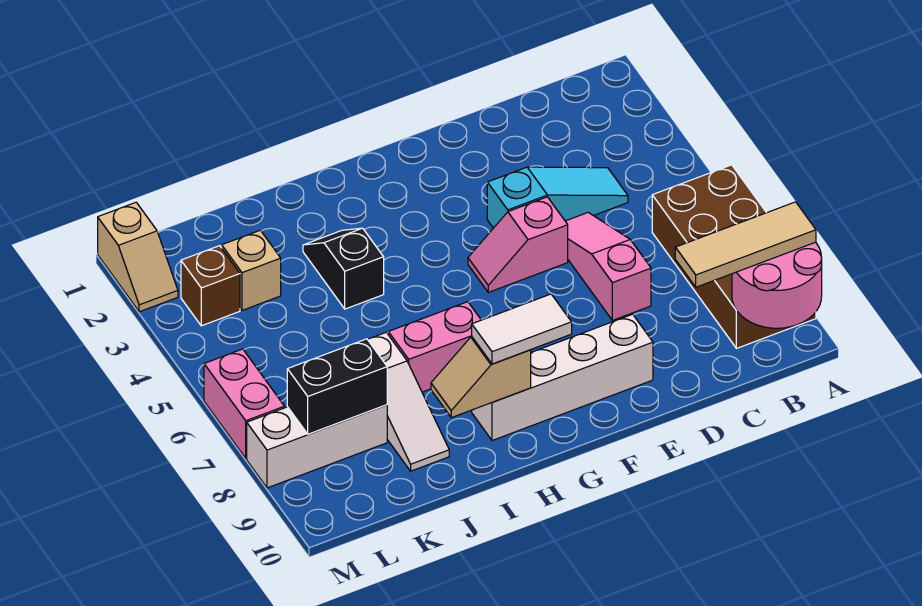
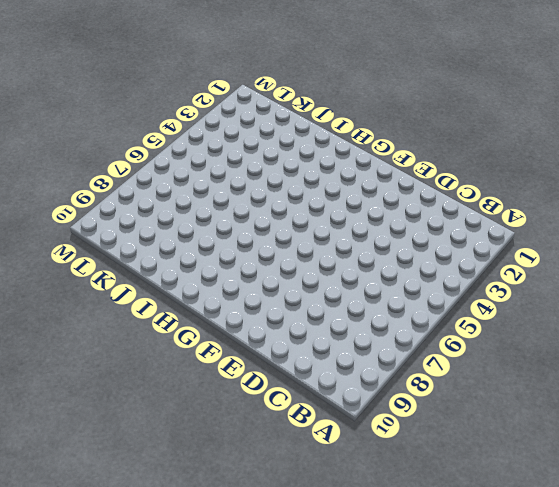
none -> brown brick A6:B9 level 1
none -> cyan slope C4:E4 level 1 top E
none -> pink slope D5:D7 level 1 top 7

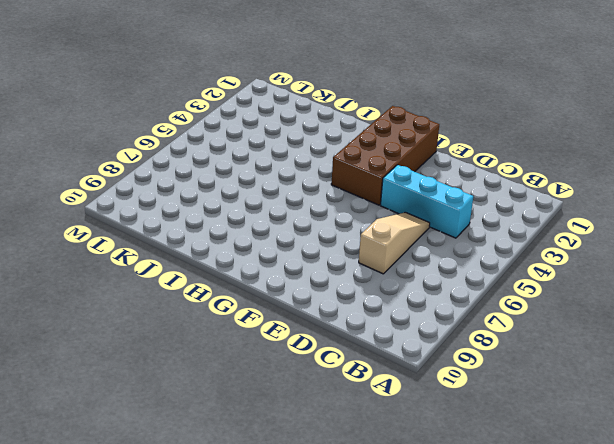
cyan brick C4:E4 level 1 -> cyan slope C4:E4 level 1 top E
tan slope D5:D7 level 1 top 7 -> pink slope D5:D7 level 1 top 7
brown brick F1:G4 level 1 -> brown brick A6:B9 level 1
none -> pink slope E5:F5 level 1 top E
none -> white brick E9:H9 level 1
none -> pink brick H7:I7 level 1

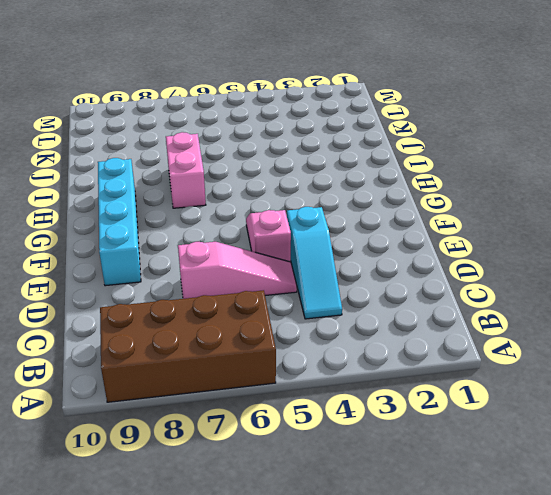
cyan brick E9:H9 level 1 -> white brick E9:H9 level 1
none -> black slope I3:I4 level 1 top 4
none -> white slope J7:J9 level 1 top 7
none -> tan brick K3 level 1

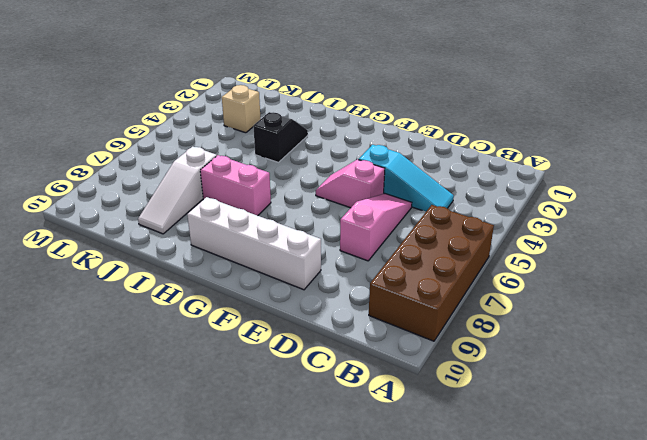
none -> white brick K8:M8 level 1
none -> brown brick L3 level 1
none -> tan slope M1:M2 level 1 top 1

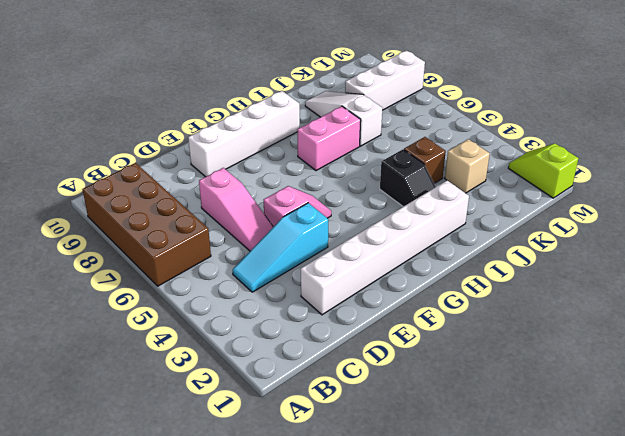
white brick D2:I2 level 1 -> none
brown brick J4 level 1 -> brown brick L3 level 1
lime slope M1:M2 level 1 top 1 -> tan slope M1:M2 level 1 top 1
none -> pink brick M6:M7 level 1
none -> pink round brick A9:B10 level 2
none -> tan slope H9:I9 level 2 top H

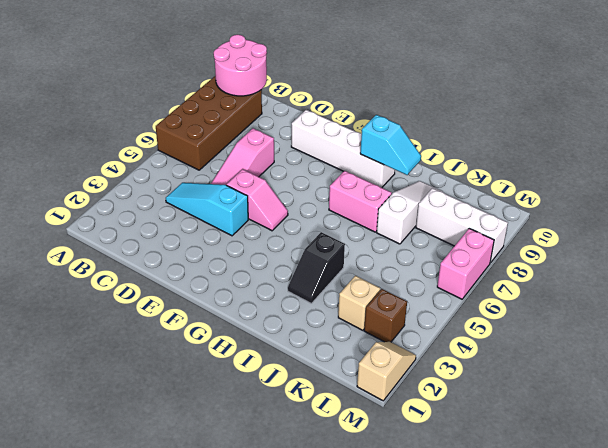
cyan slope H9:I9 level 2 top H -> tan slope H9:I9 level 2 top H
none -> black brick K8:L8 level 2
none -> tan tile A9:C9 level 3
none -> white tile G9:H9 level 3

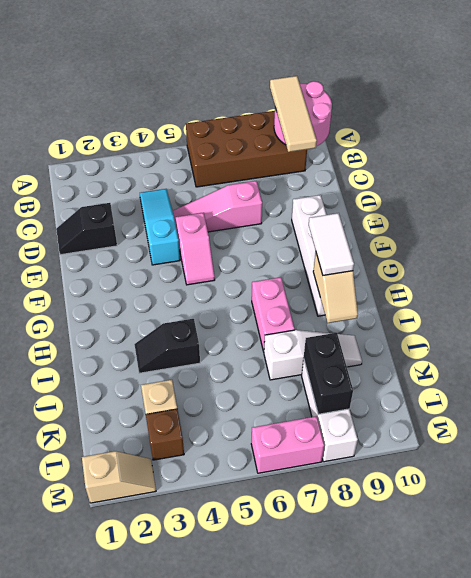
black slope D1:D2 level 1 top 2 -> none

